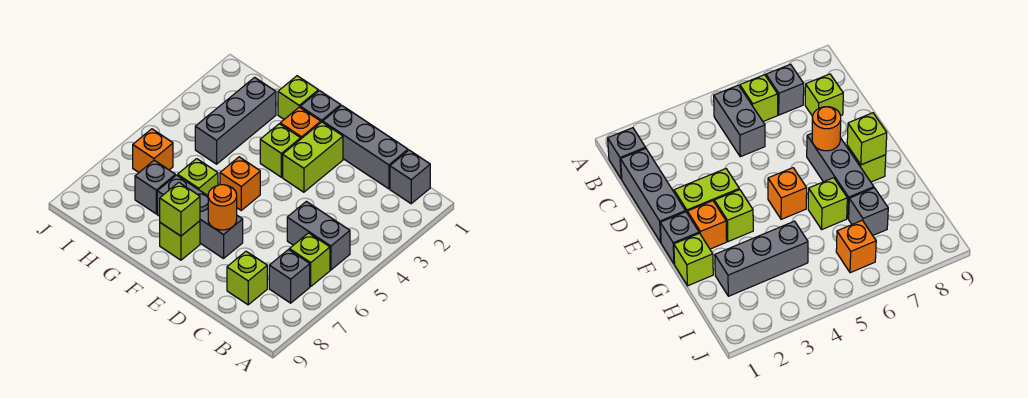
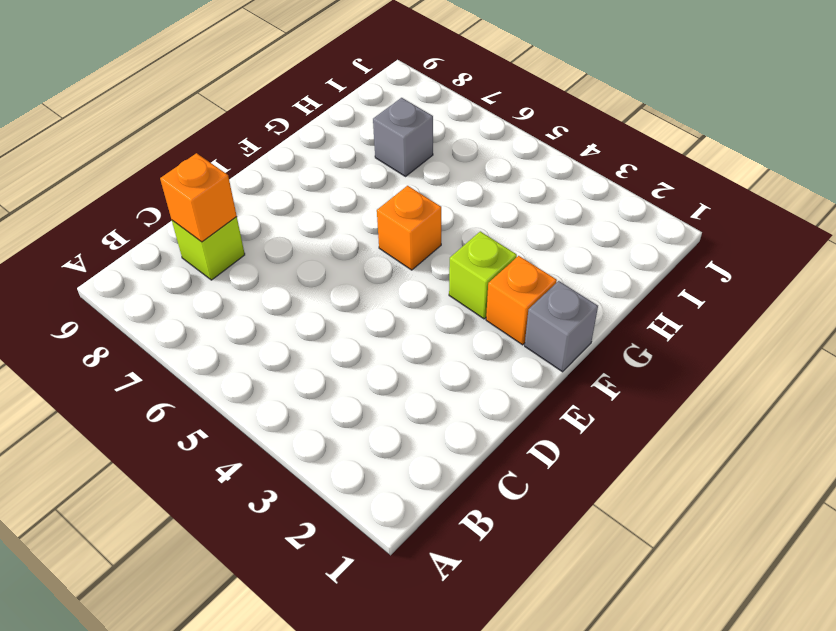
orange brick C8 level 2 -> orange brick I6 level 1
none -> grey brick B1 level 1
none -> grey brick B5:C5 level 1
none -> lime brick B6 level 1

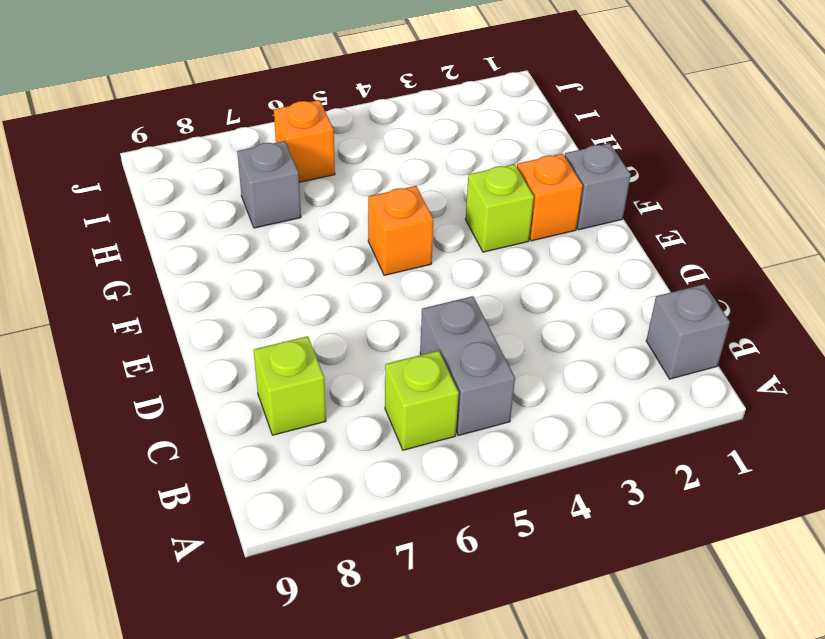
none -> grey brick B7 level 1
none -> grey brick C1:E1 level 1
none -> lime brick E2:E3 level 1

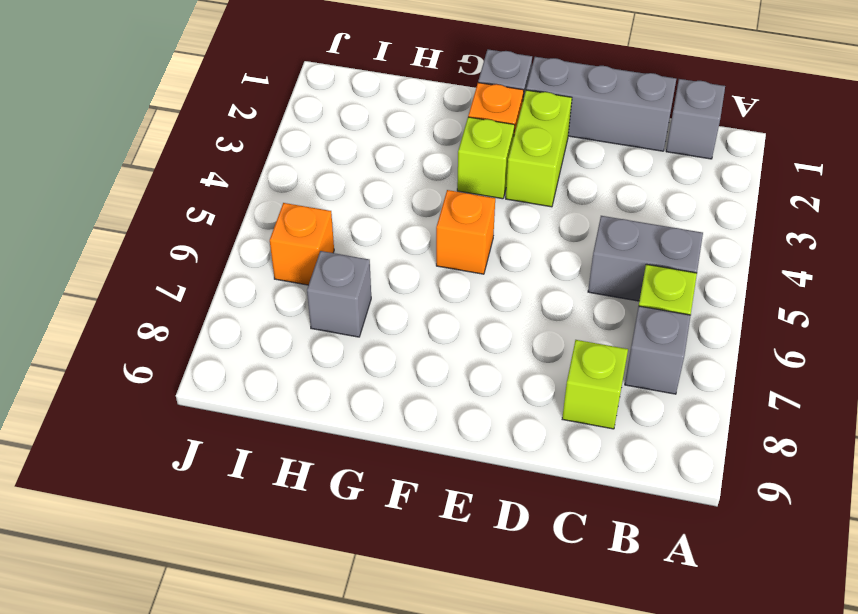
none -> grey brick E7:G7 level 1
none -> lime brick F8 level 1
none -> lime brick G1 level 1

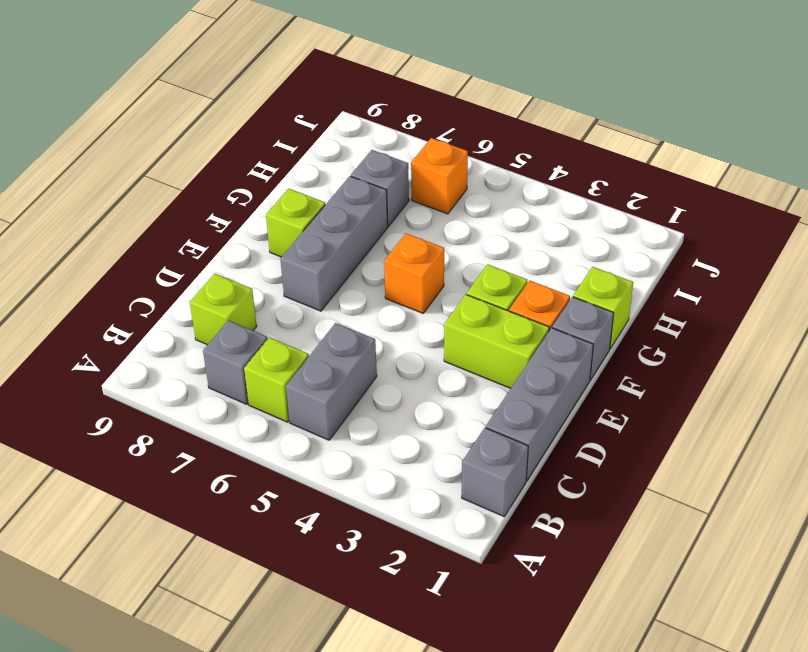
none -> lime brick G6 level 1
none -> grey brick H2:H4 level 1
none -> orange round brick E7 level 2

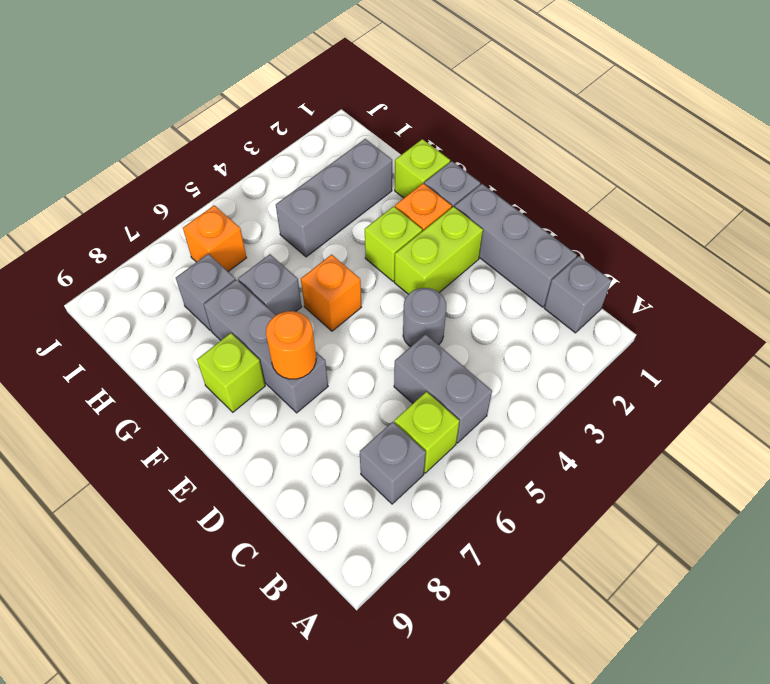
grey round brick D4 level 1 -> none
grey brick G6 level 1 -> lime brick G6 level 1
none -> lime brick C8 level 1
none -> lime brick F8 level 2

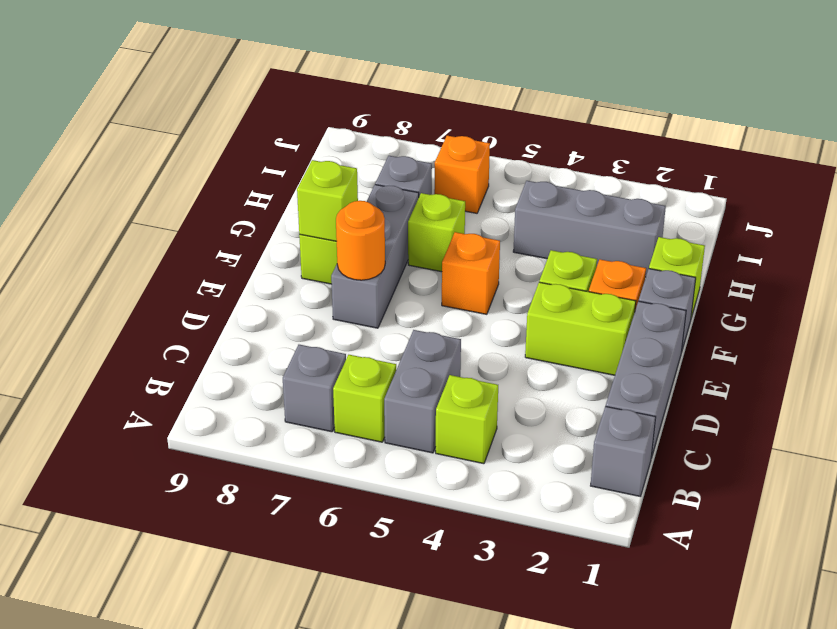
lime brick B4 level 1 -> lime brick C8 level 1

